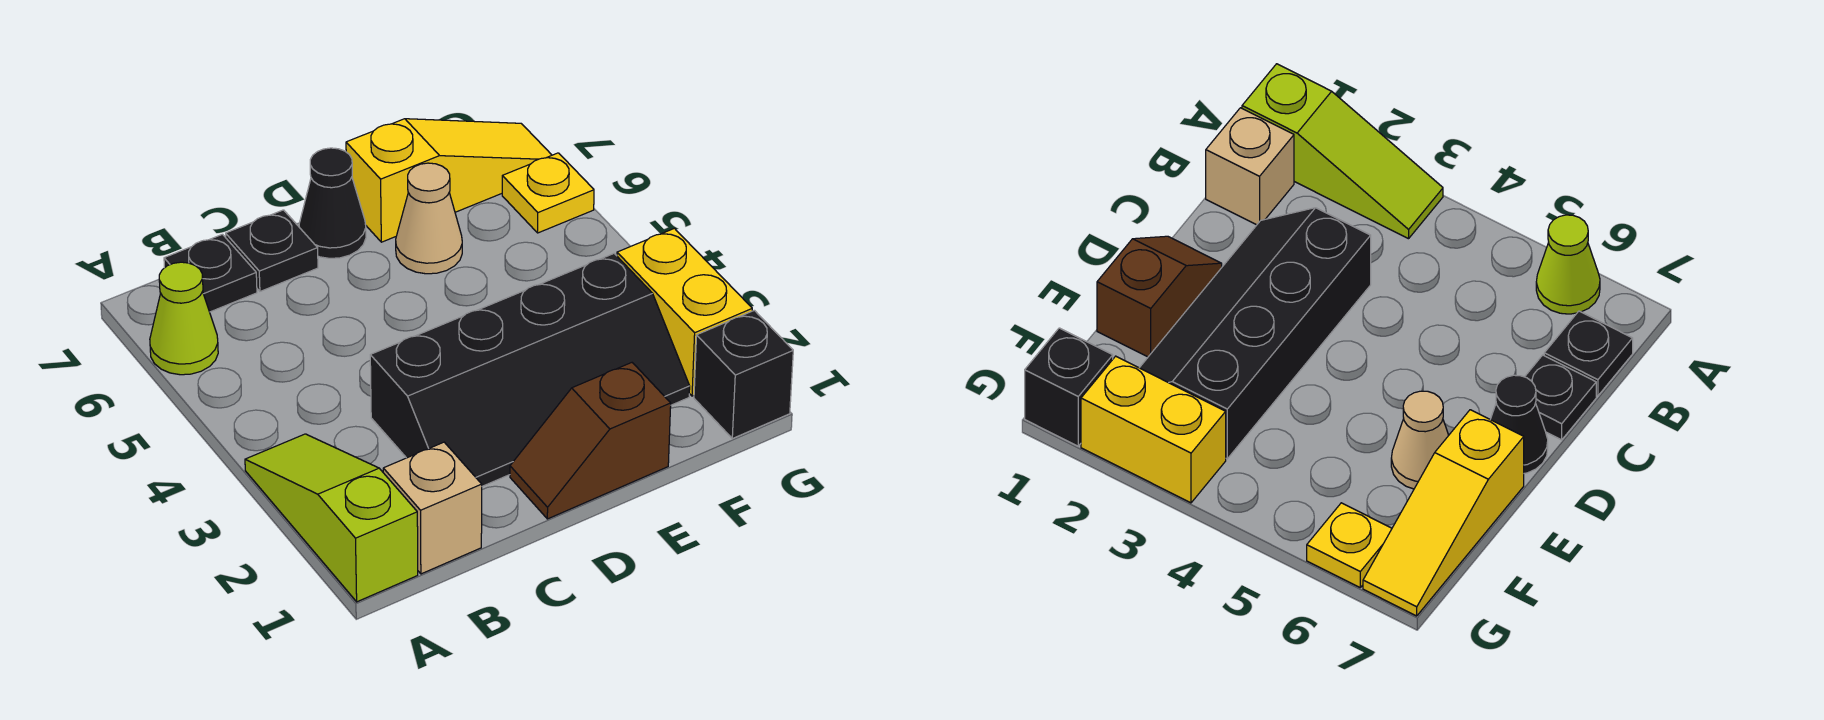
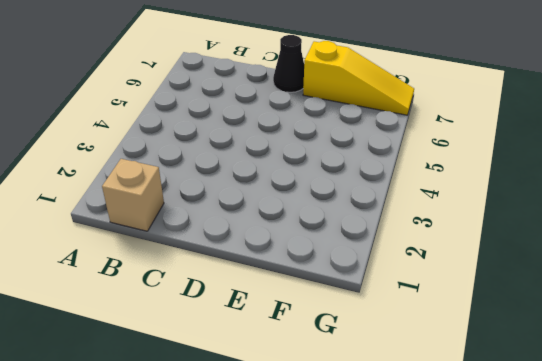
none -> lime slope A1:A3 level 1 top 1
none -> lime cone A6 level 1
none -> black plate B7 level 1

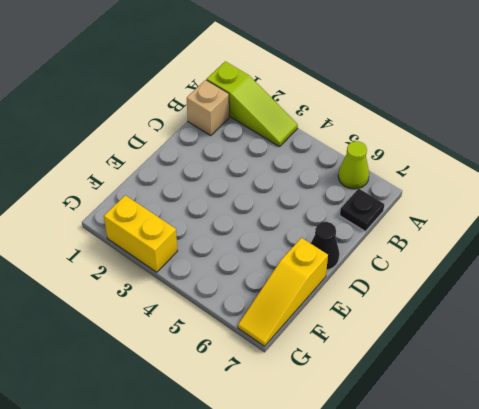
none -> black slope C2:F3 level 1 top 3
none -> black plate C7 level 1
none -> brown slope D1:E1 level 1 top E

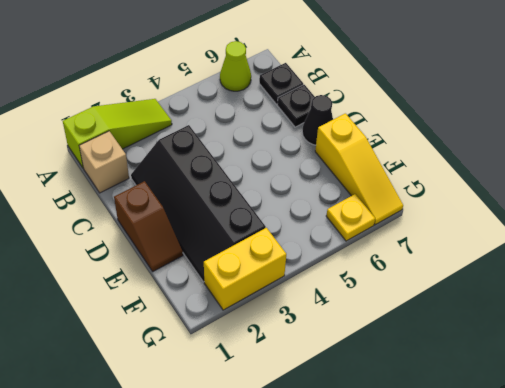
brown slope D1:E1 level 1 top D -> brown slope D1:E1 level 1 top E
none -> tan cone E6 level 1
none -> black brick G1 level 1

